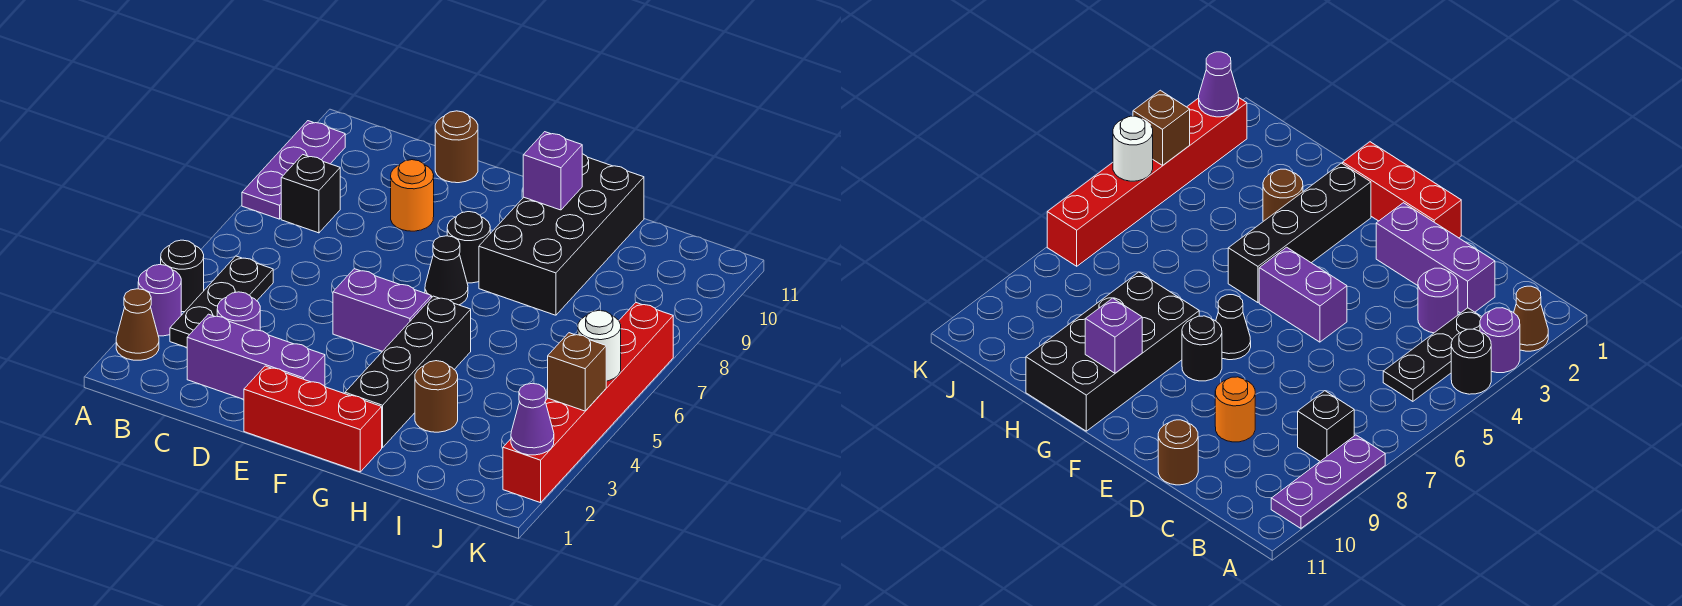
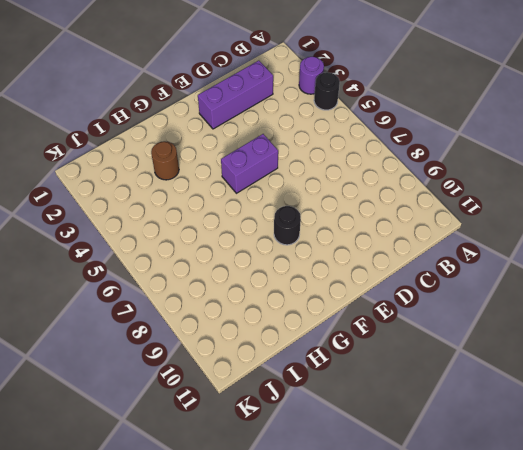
none -> brown cone A2 level 1
none -> purple plate A8:A10 level 1
none -> black plate B3:B5 level 1

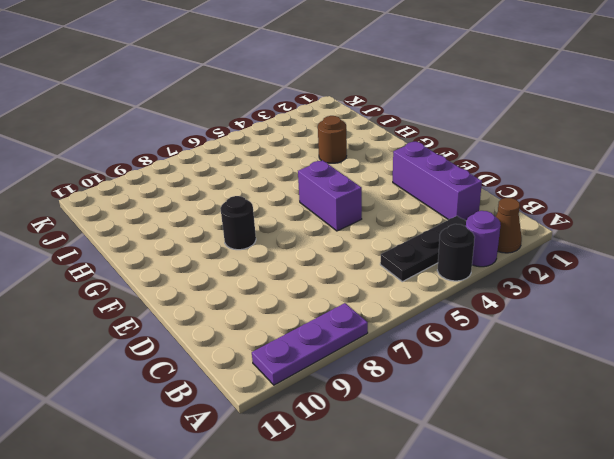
none -> black brick B8 level 1
none -> purple round brick C3 level 1
none -> orange round brick D9 level 1

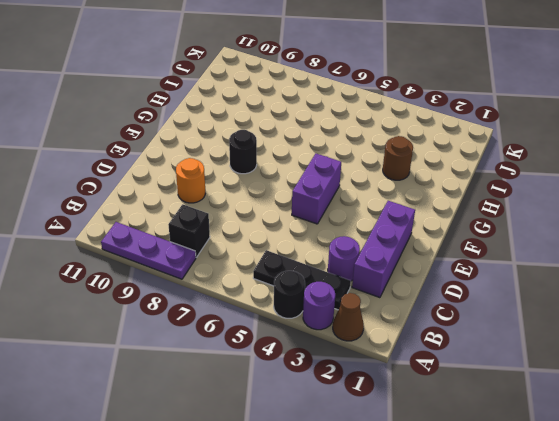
none -> brown round brick D11 level 1
none -> red brick E1:G1 level 1
none -> black cone F7 level 1

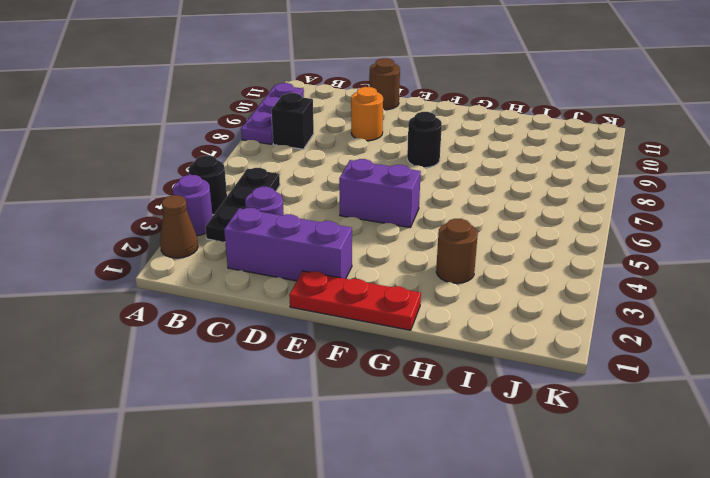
red plate E1:G1 level 1 -> red brick E1:G1 level 1
none -> black cone F7 level 1
none -> black brick G2:G5 level 1
none -> black brick G8:H11 level 1

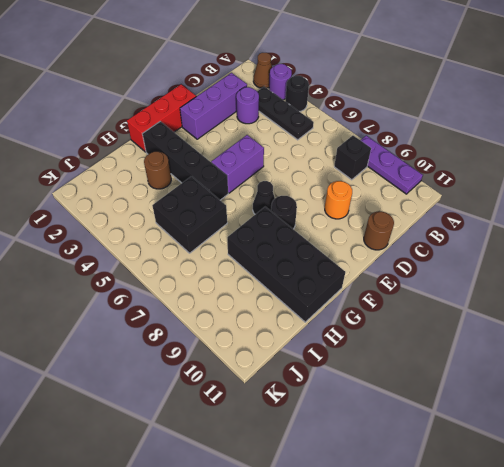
black brick H5:I6 level 1 -> none
none -> red brick K2:K7 level 1
none -> purple brick G10 level 2
none -> purple cone K2 level 2

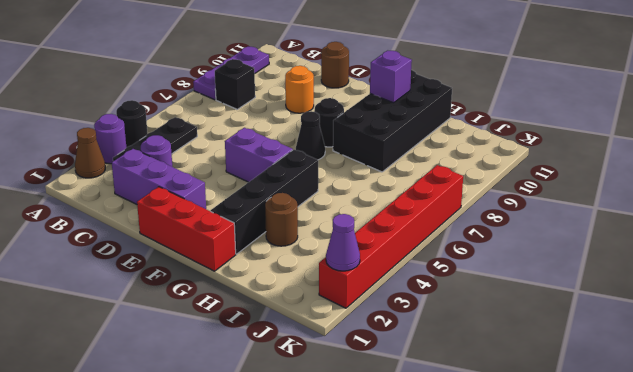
none -> brown brick K4 level 2
none -> white round brick K5 level 2

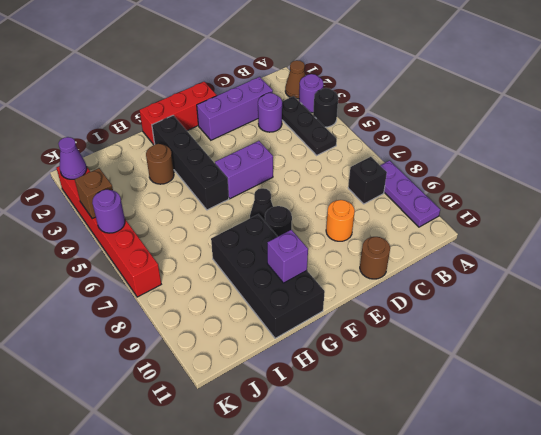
purple round brick K5 level 2 -> white round brick K5 level 2

